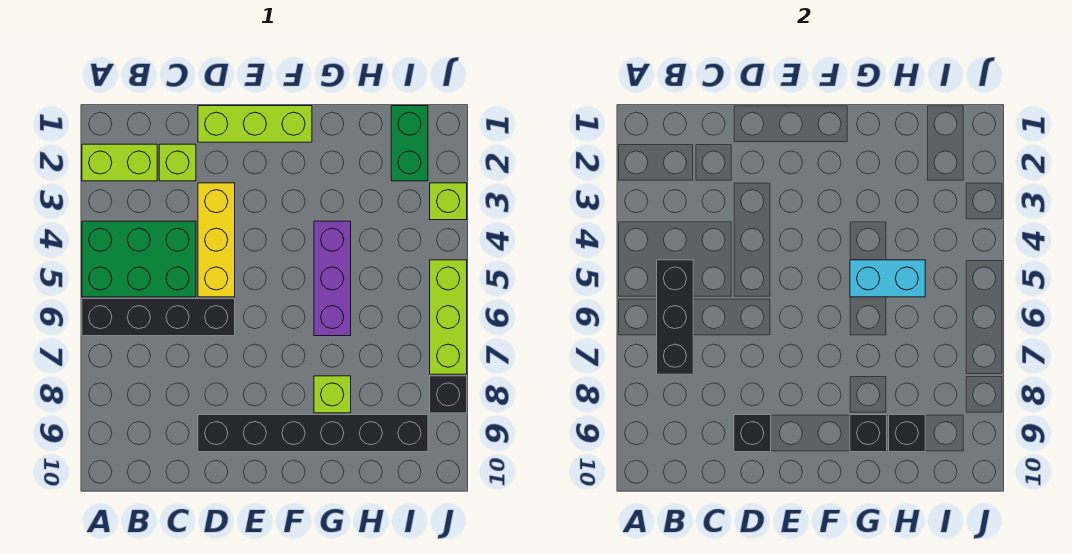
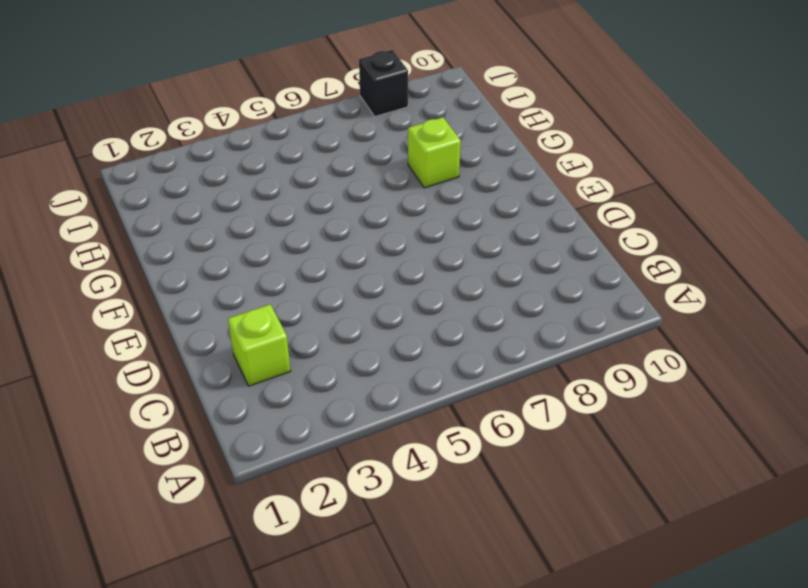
none -> lime brick A2:B2 level 1
none -> green brick A4:C5 level 1
none -> black brick A6:D6 level 1

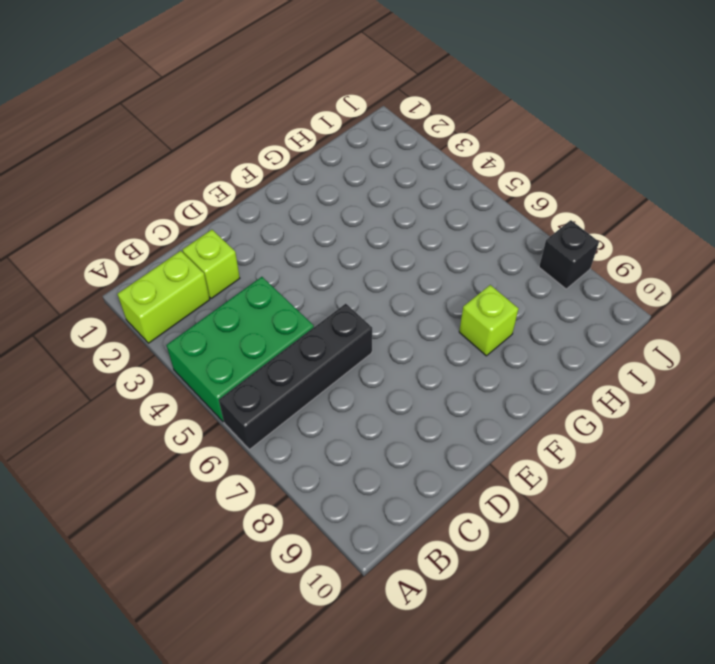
none -> lime brick D1:F1 level 1
none -> yellow brick D3:D5 level 1
none -> black brick D9:I9 level 1

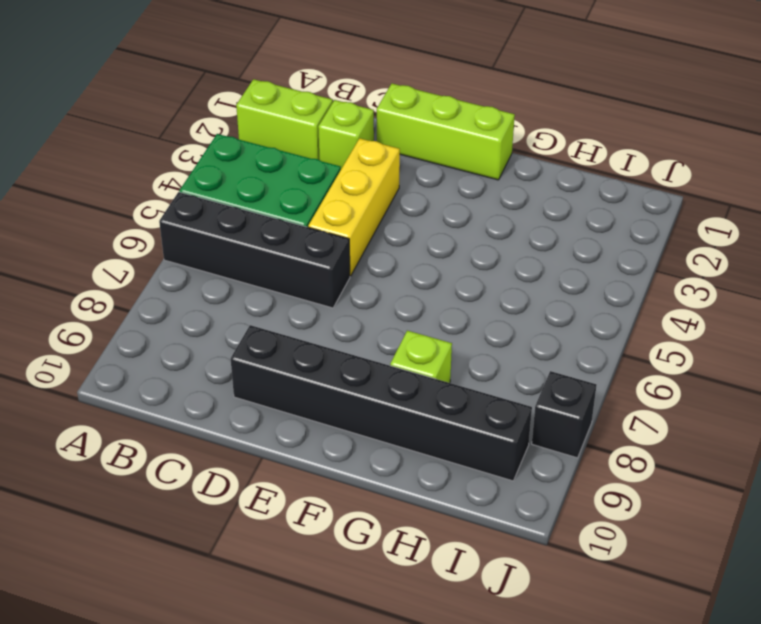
none -> purple brick G4:G6 level 1
none -> green brick I1:I2 level 1
none -> lime brick J3 level 1

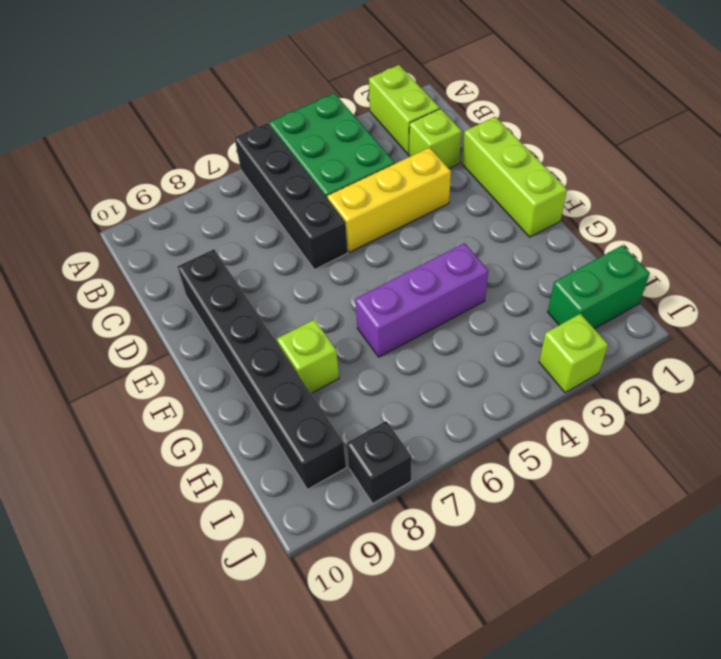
none -> lime brick J5:J7 level 1
none -> black brick B5:B7 level 2
none -> black brick D9 level 2

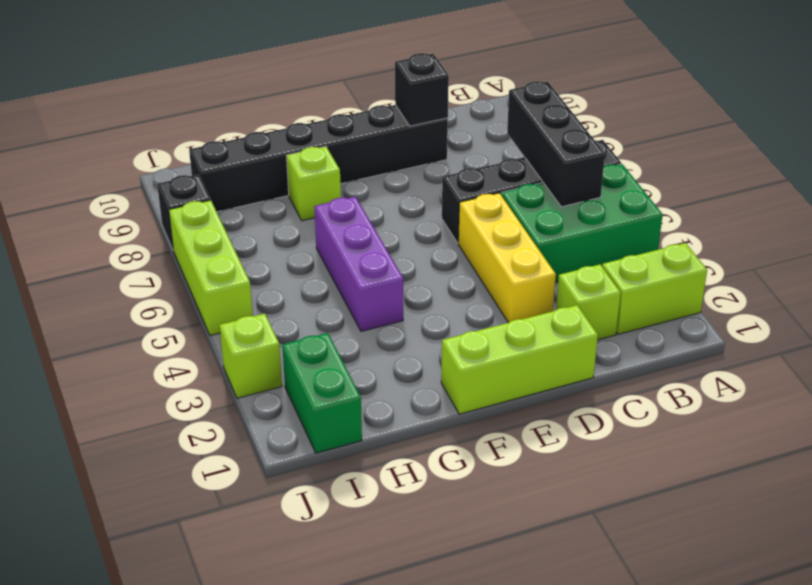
none -> cyan brick G5:H5 level 2
none -> black brick G9 level 2
none -> black brick H9 level 2

